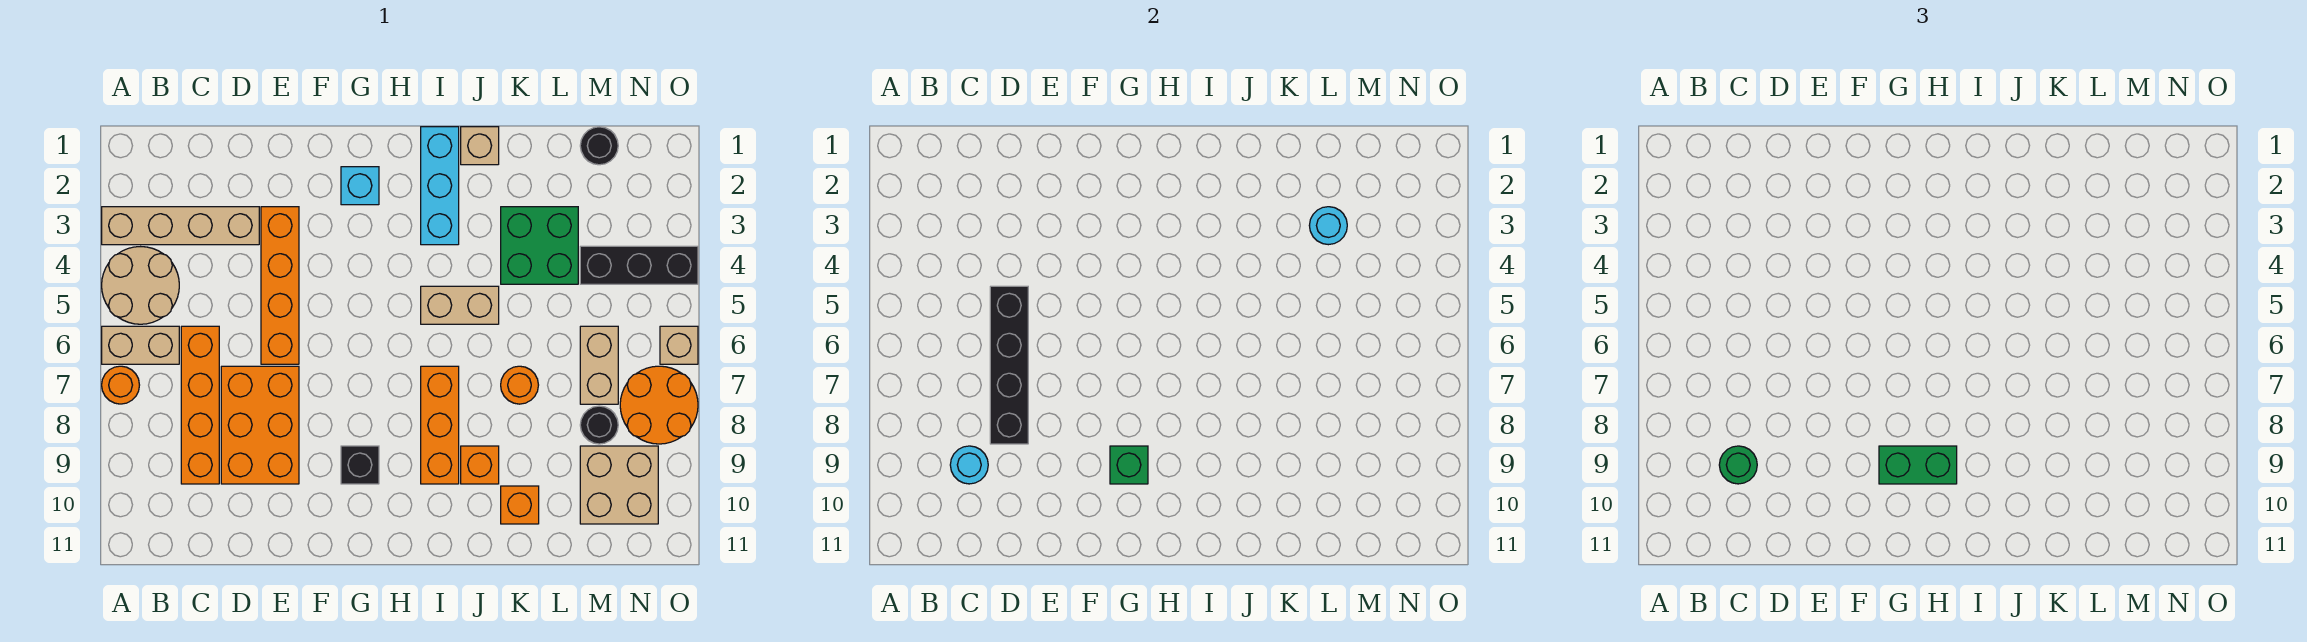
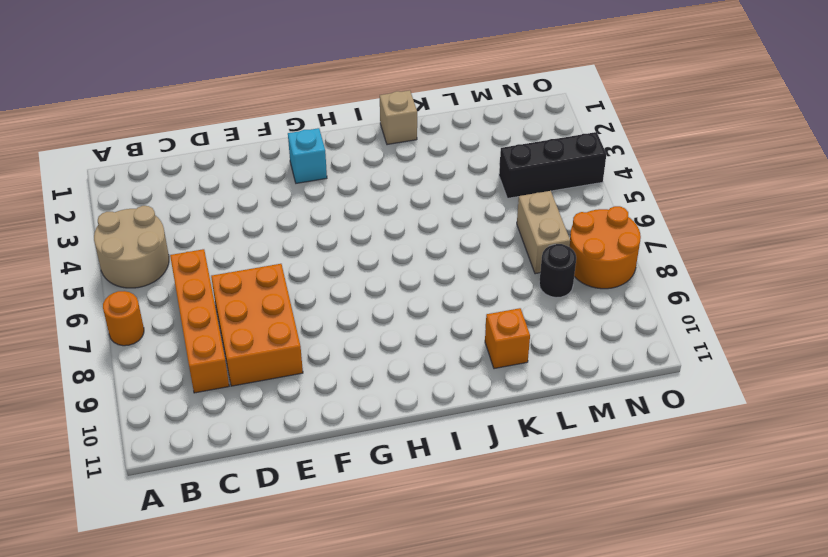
none -> tan brick A3:D3 level 1
none -> tan brick A6:B6 level 1
none -> orange brick E3:E6 level 1
none -> black brick G9 level 1

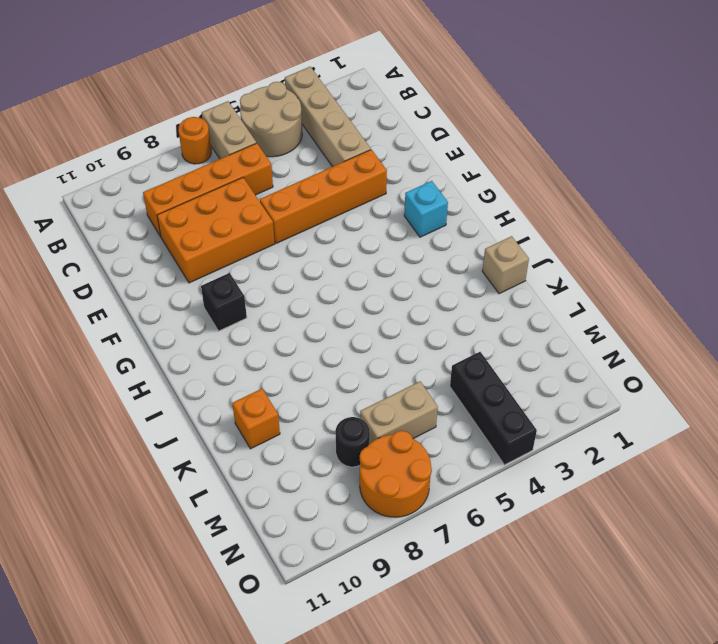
none -> cyan brick I1:I3 level 1
none -> tan brick I5:J5 level 1
none -> orange brick I7:I9 level 1
none -> orange brick J9 level 1

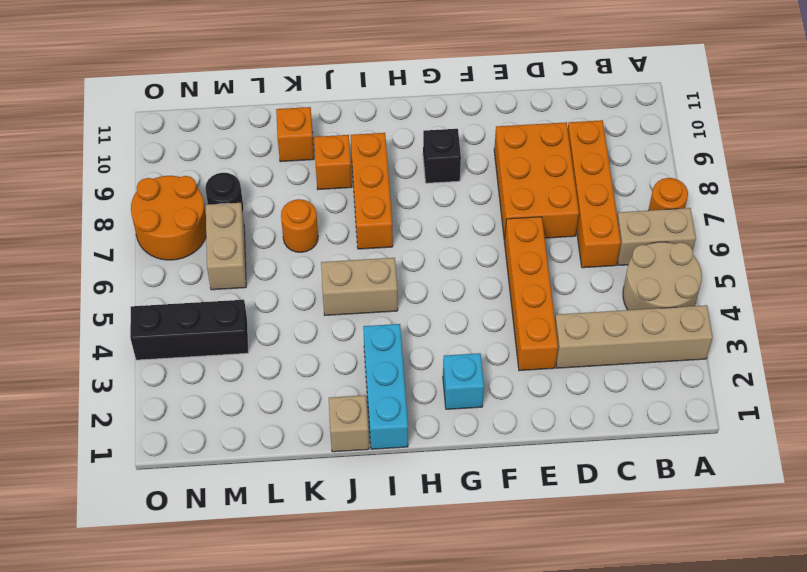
none -> green brick K3:L4 level 1
none -> black round brick M1 level 1
none -> tan brick M9:N10 level 1
none -> tan brick O6 level 1

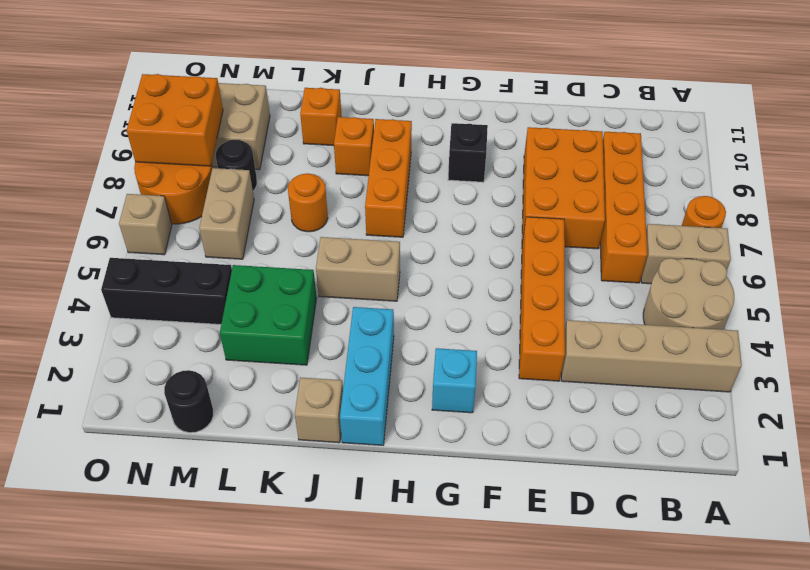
orange brick N8:O9 level 2 -> none
none -> cyan round brick C9 level 2
none -> black brick D5:D8 level 2
none -> green brick G9 level 2
none -> cyan round brick L3 level 2

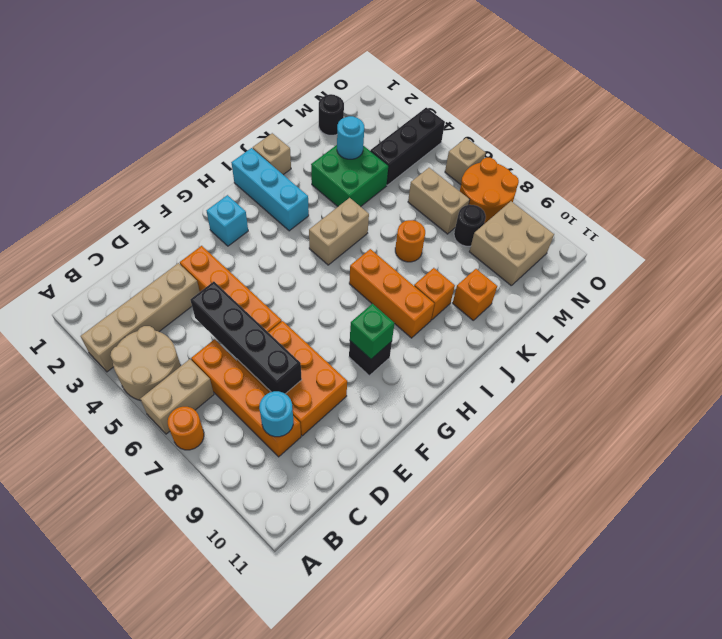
none -> green round brick C9 level 3
none -> green brick G9:H9 level 3

